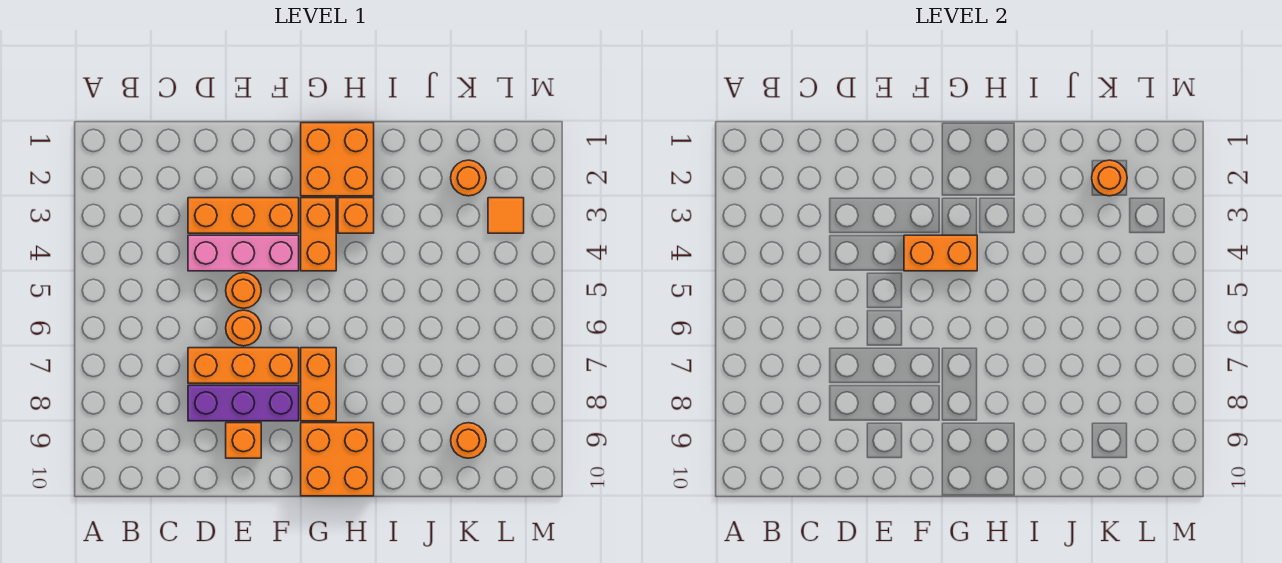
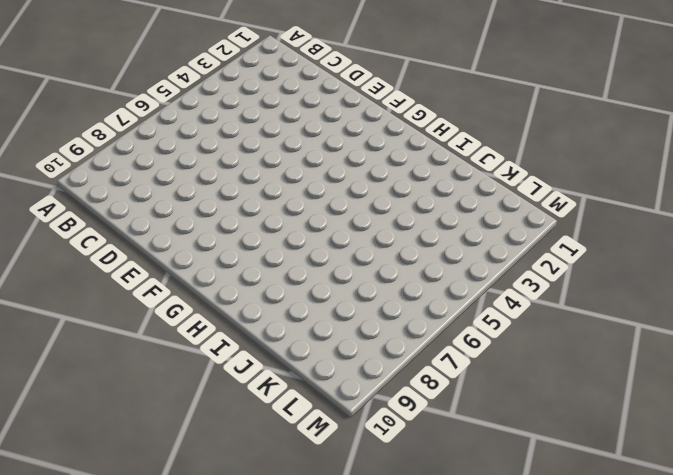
none -> orange brick D3:F3 level 1
none -> pink brick D4:F4 level 1
none -> orange brick D7:F7 level 1

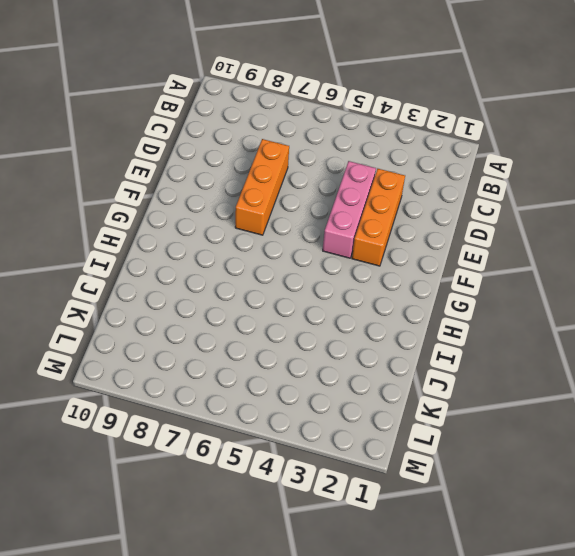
none -> purple brick D8:F8 level 1
none -> orange round brick E5 level 1
none -> orange round brick E6 level 1

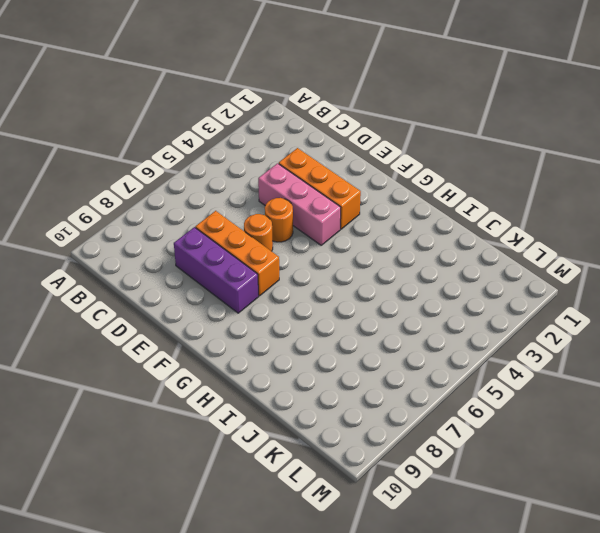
none -> orange brick E9 level 1
none -> orange brick G1:H2 level 1
none -> orange brick G3:G4 level 1

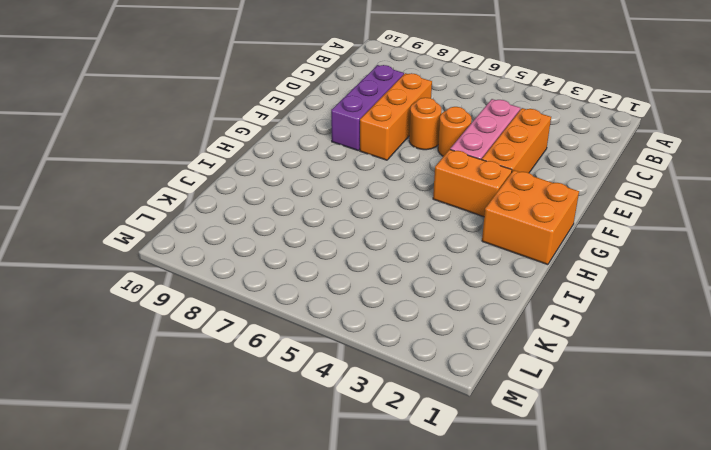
none -> orange brick E9 level 1
none -> orange brick G7:G8 level 1
none -> orange brick G9:H10 level 1

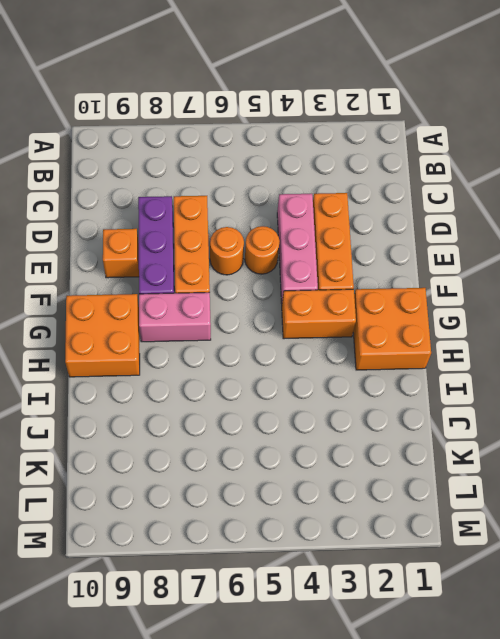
pink brick G7:G8 level 1 -> orange brick G7:G8 level 1
none -> orange brick H3 level 1
none -> orange round brick K2 level 1
none -> orange round brick K9 level 1

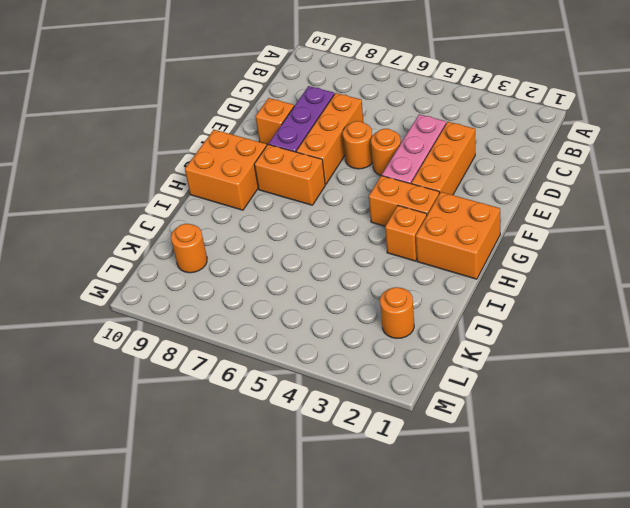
none -> orange tile L3 level 1
none -> orange brick F4:G4 level 2
none -> orange round brick K2 level 2

